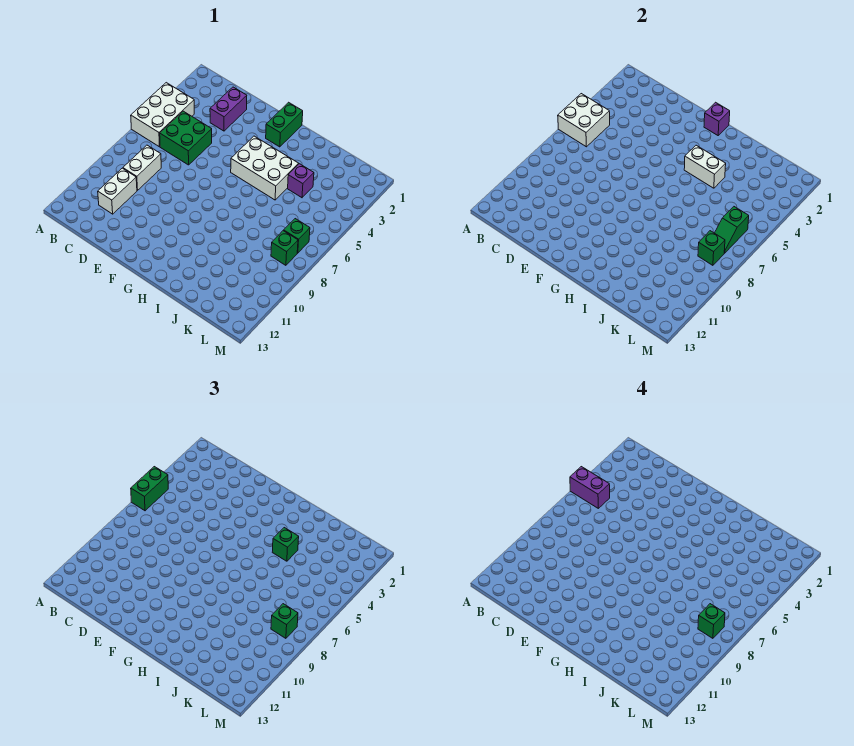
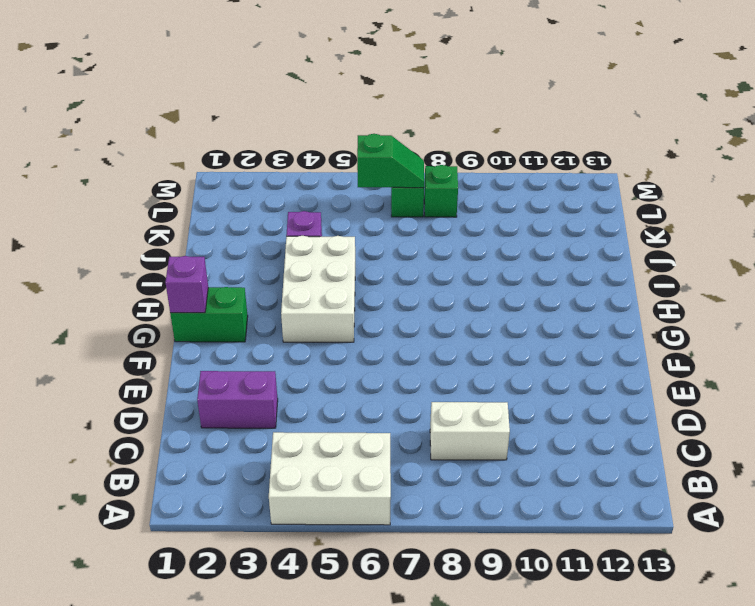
none -> green brick C5:D6 level 1
none -> white brick C10:C11 level 1
none -> white brick A5:B6 level 2

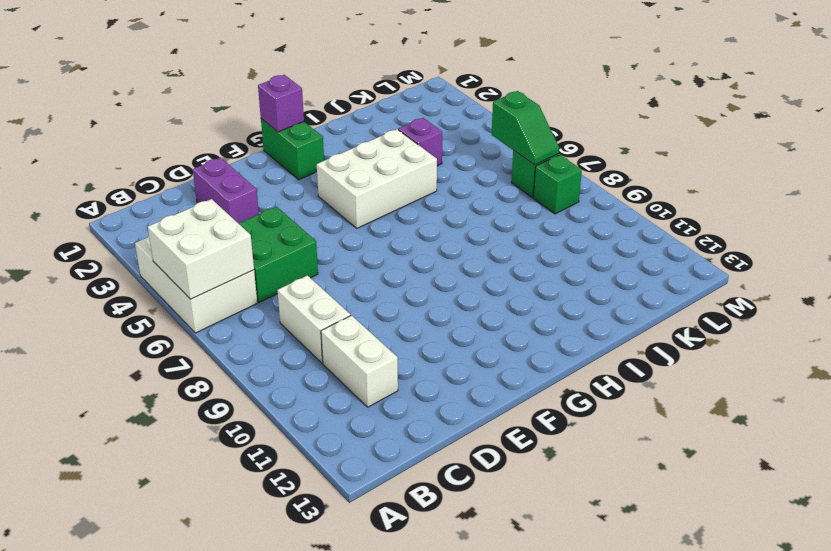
none -> white brick H4:I4 level 2
none -> green brick L8 level 2
none -> green brick A5:A6 level 3

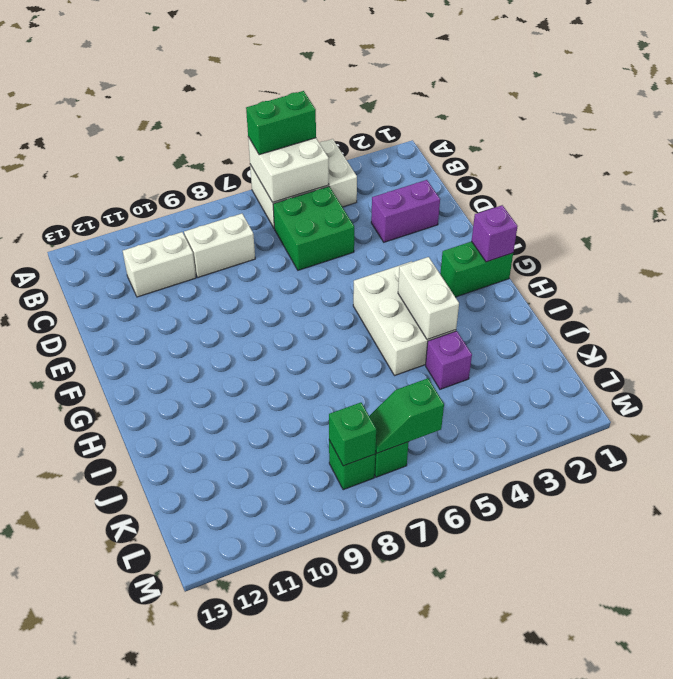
none -> green brick I4 level 3
none -> green brick L8 level 3
none -> purple brick A5:B5 level 4

